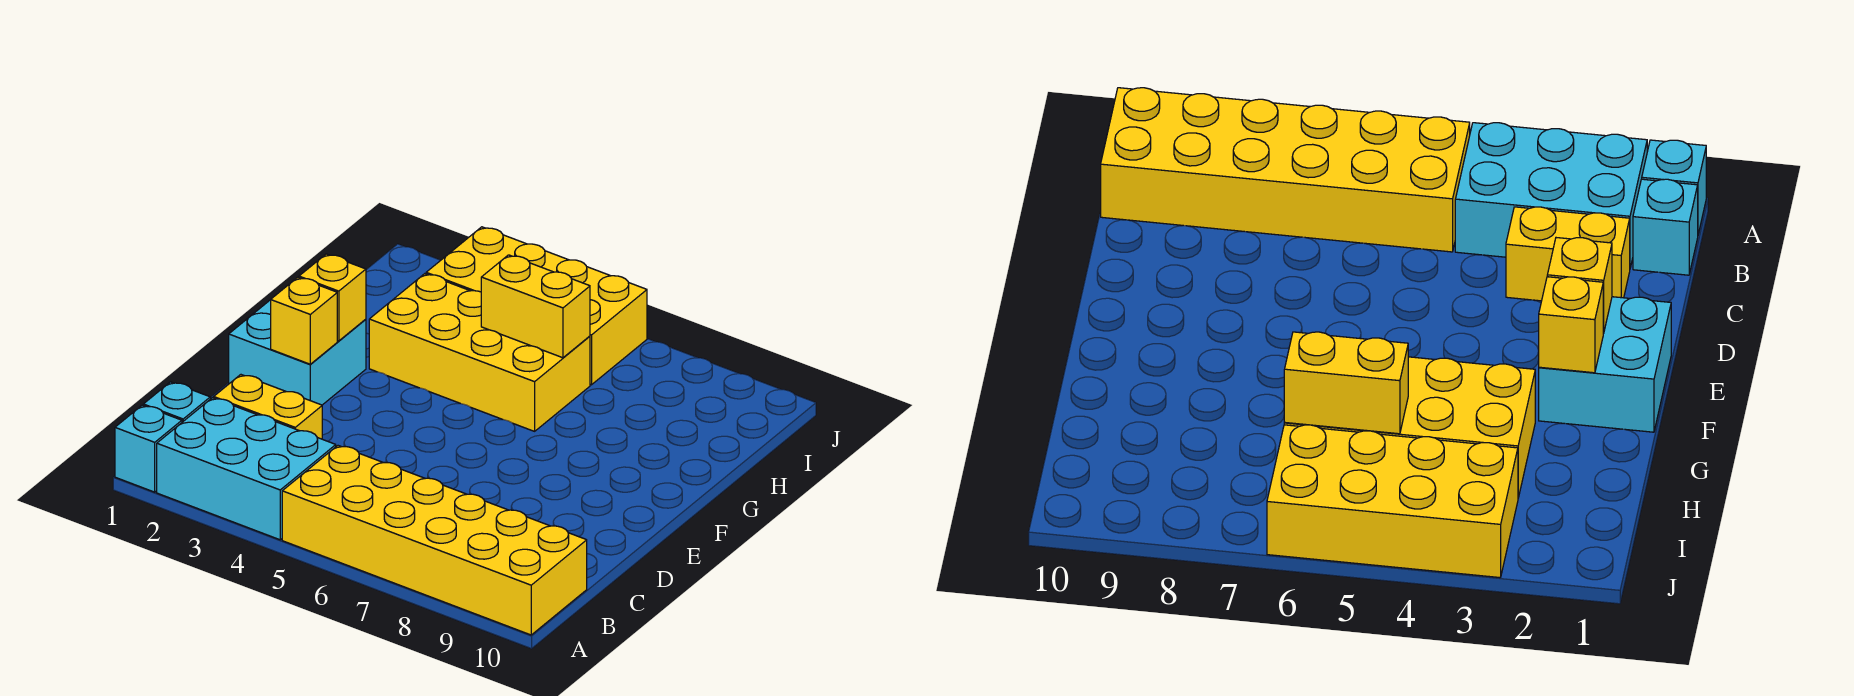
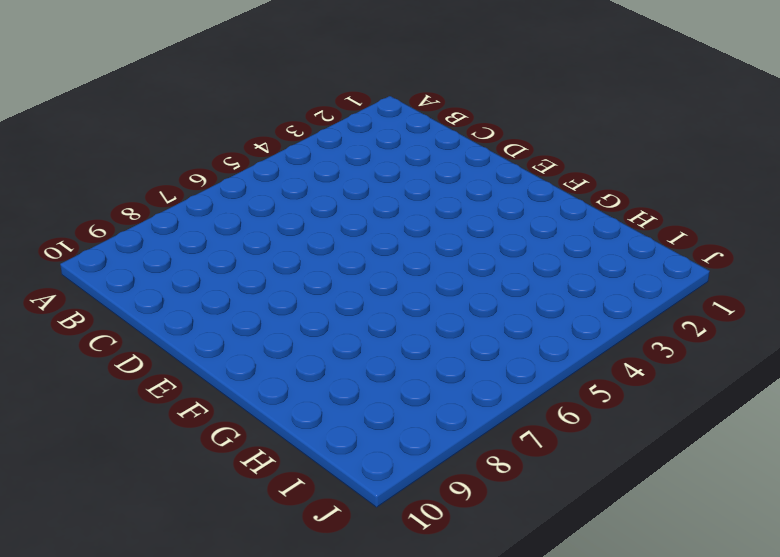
none -> cyan brick A1 level 1
none -> cyan brick A2:B4 level 1

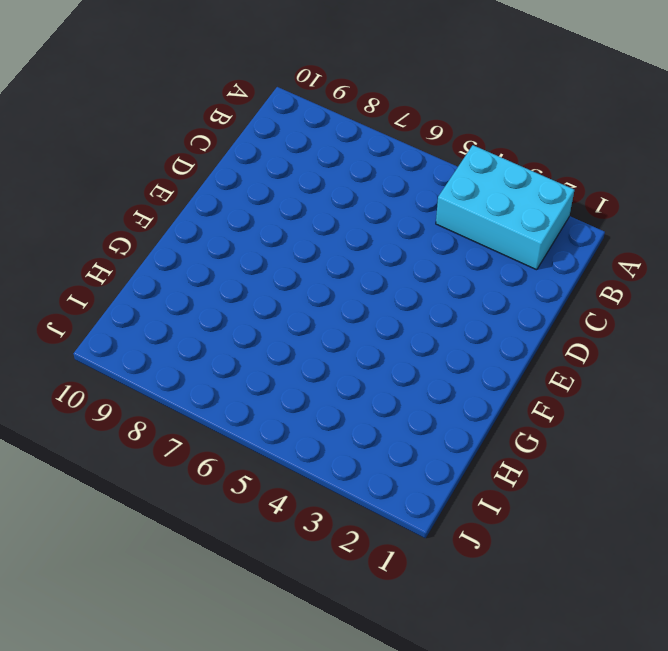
none -> cyan brick A1 level 1
none -> yellow brick A5:B10 level 1

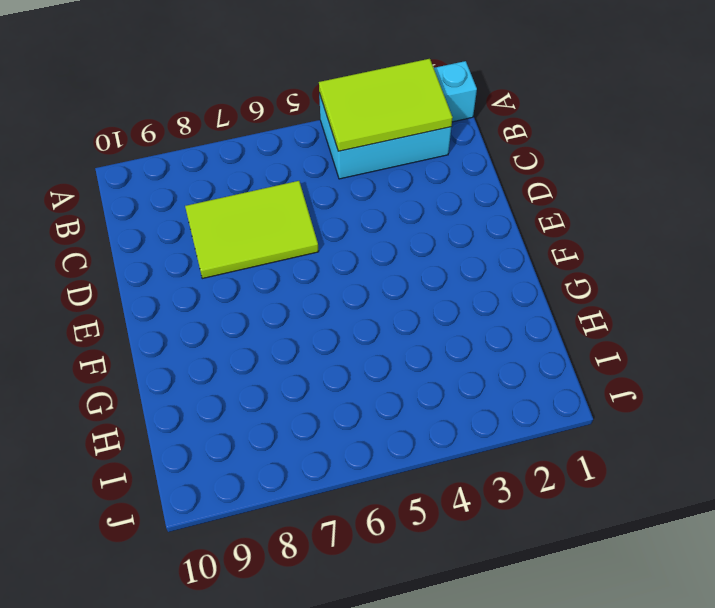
lime tile A2:B4 level 2 -> none
lime tile C6:D8 level 1 -> none
none -> yellow brick A5:B10 level 1
none -> cyan brick B1 level 1

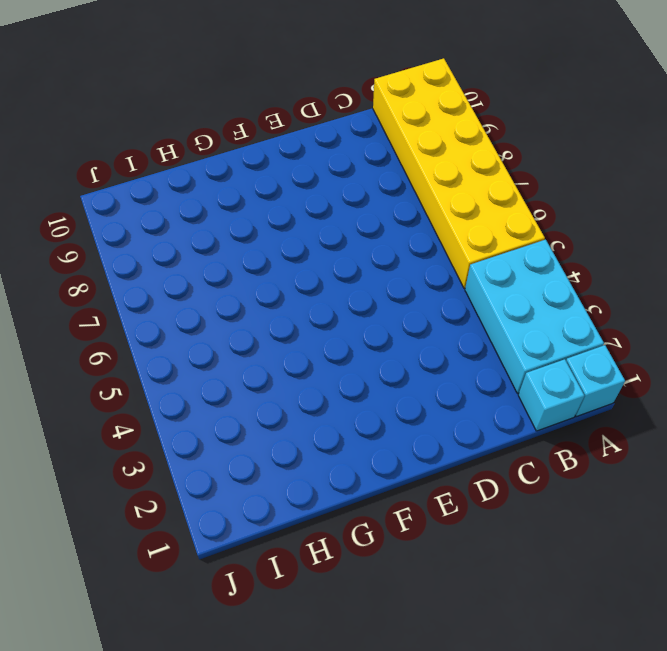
none -> yellow brick C2:C3 level 1
none -> cyan brick E1:F2 level 1

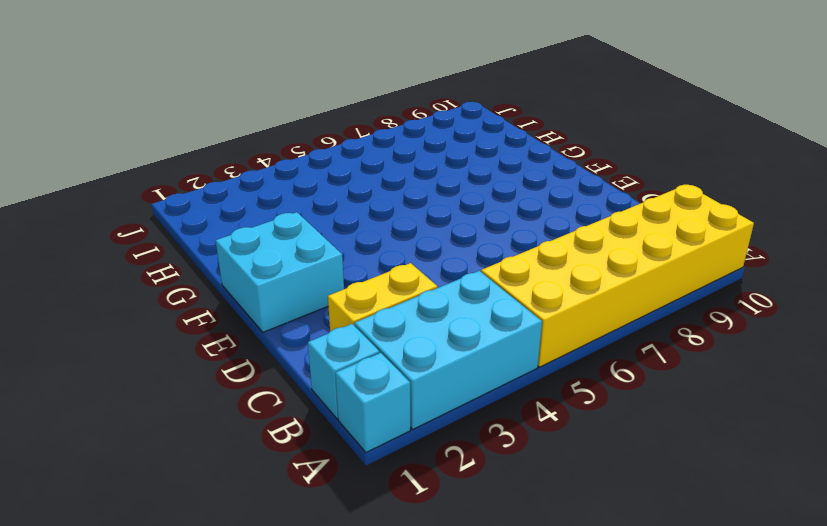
none -> yellow brick G3:H6 level 1
none -> yellow brick I3:J6 level 1

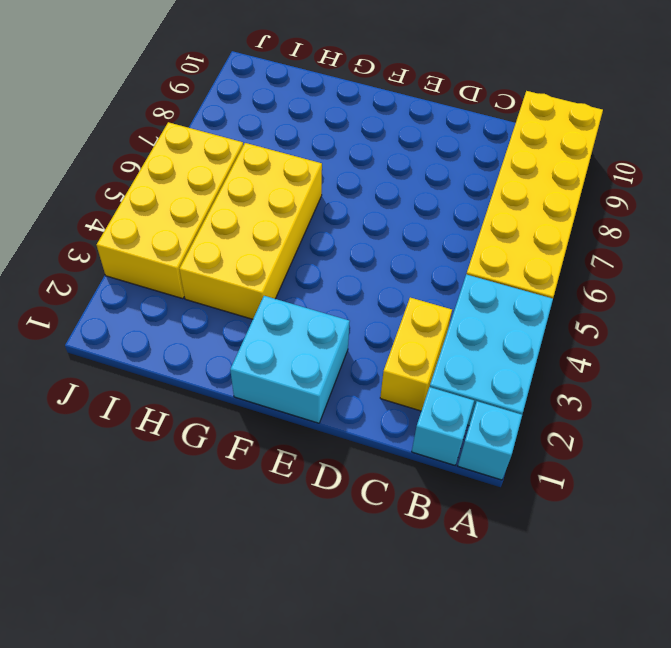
none -> yellow brick E2 level 2
none -> yellow brick F2 level 2

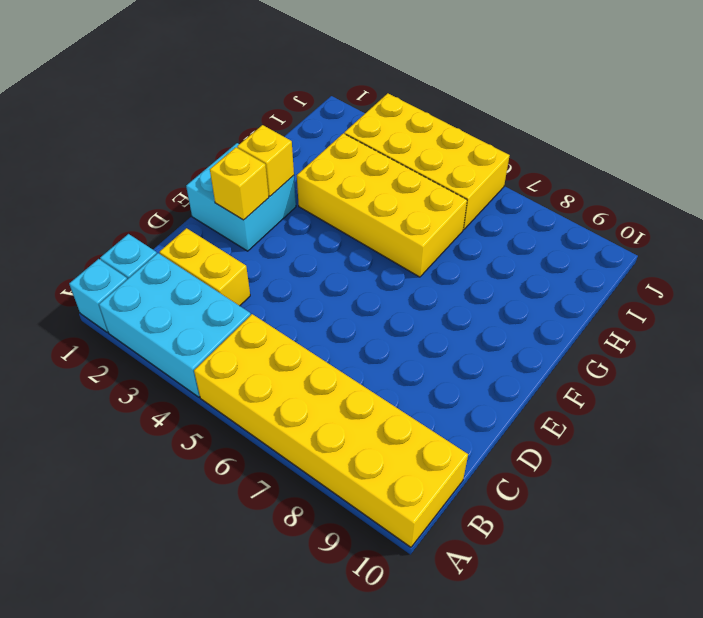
none -> yellow brick H5:H6 level 2

